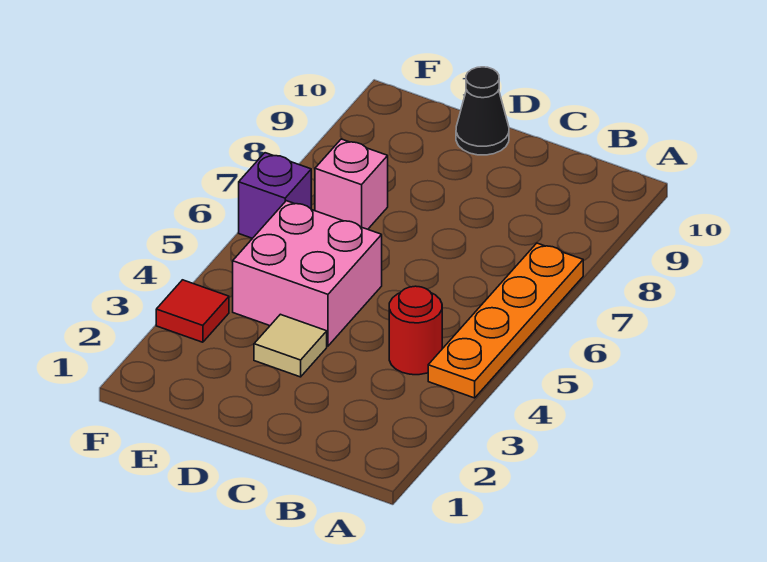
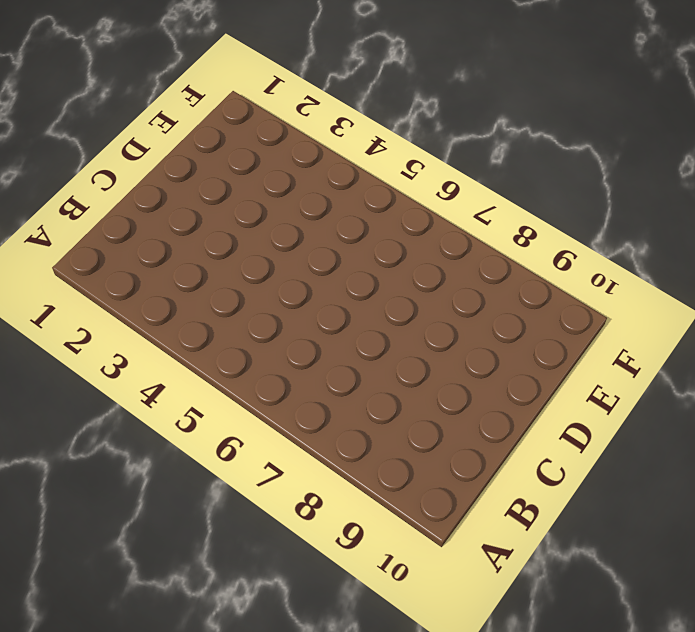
none -> orange plate A4:A7 level 1
none -> red round brick B4 level 1

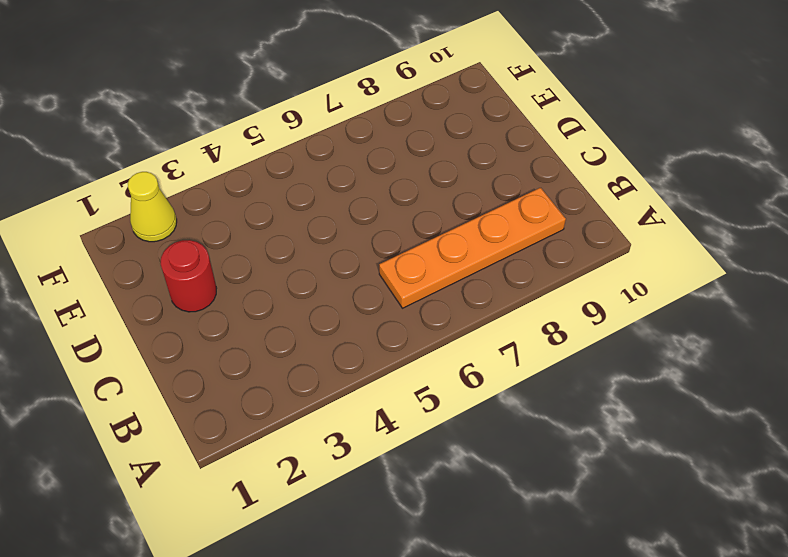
orange plate B6:B9 level 1 -> orange plate A4:A7 level 1
red round brick D2 level 1 -> red round brick B4 level 1
yellow cone F2 level 1 -> none
none -> tan tile D3 level 1
none -> pink brick D4:E5 level 1

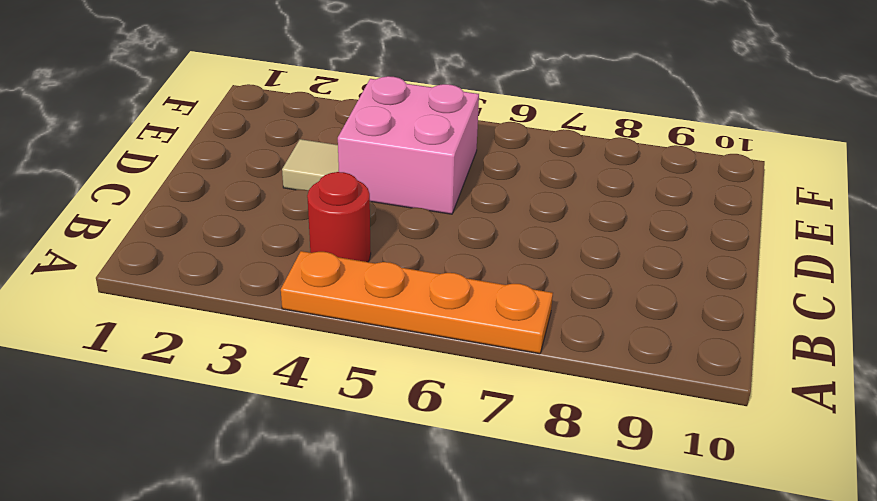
none -> black cone D10 level 1
none -> pink brick E7 level 1

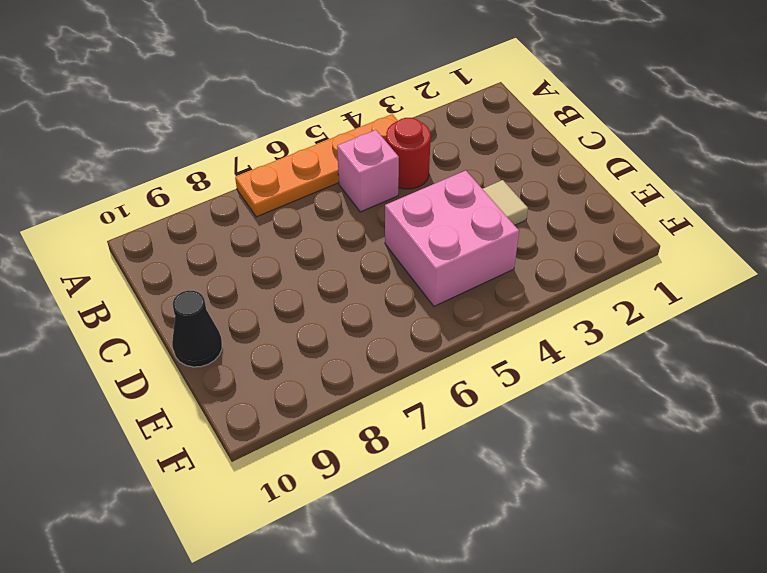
pink brick B5 level 1 -> pink brick E7 level 1
none -> red tile F3 level 1
none -> purple brick F6 level 1

